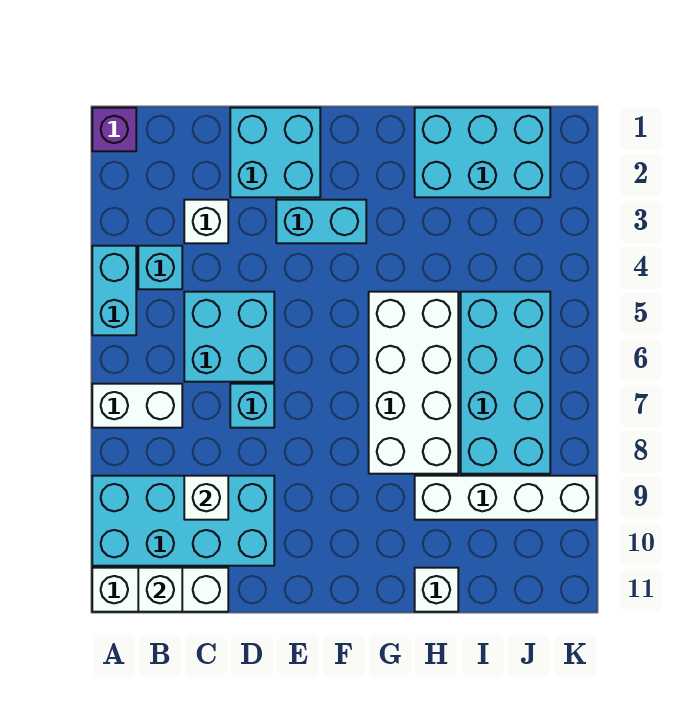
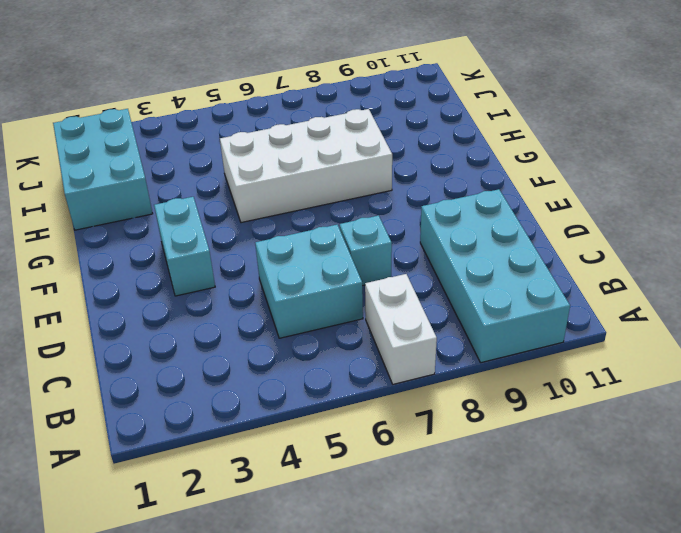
none -> purple brick A1 level 1
none -> cyan brick A4:A5 level 1
none -> white brick A11:C11 level 1

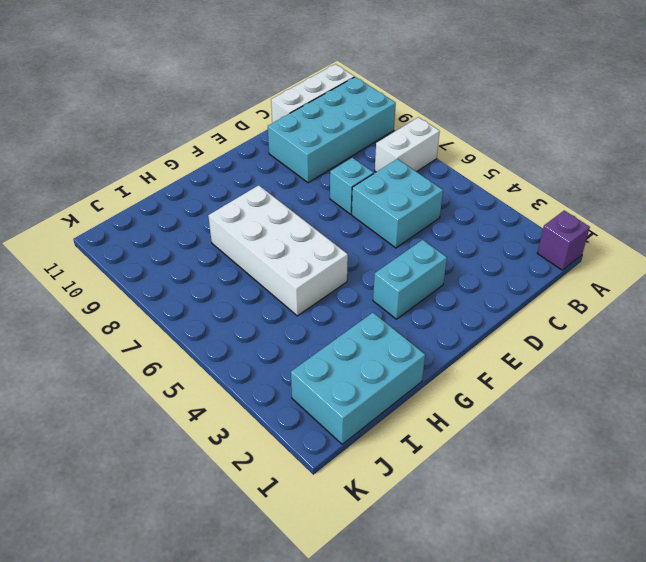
none -> cyan brick A4:A5 level 1
none -> cyan brick B4 level 1
none -> white brick C3 level 1

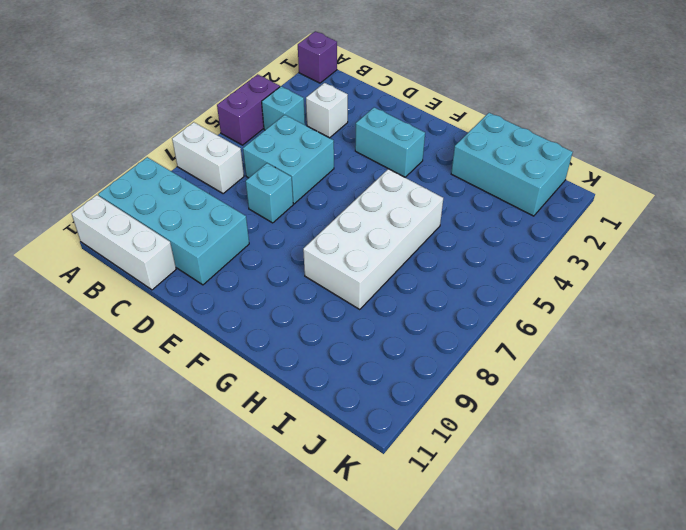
purple brick A4:A5 level 1 -> cyan brick A4:A5 level 1
none -> cyan brick D1:E2 level 1
none -> white brick H9:K9 level 1
none -> white brick H11 level 1

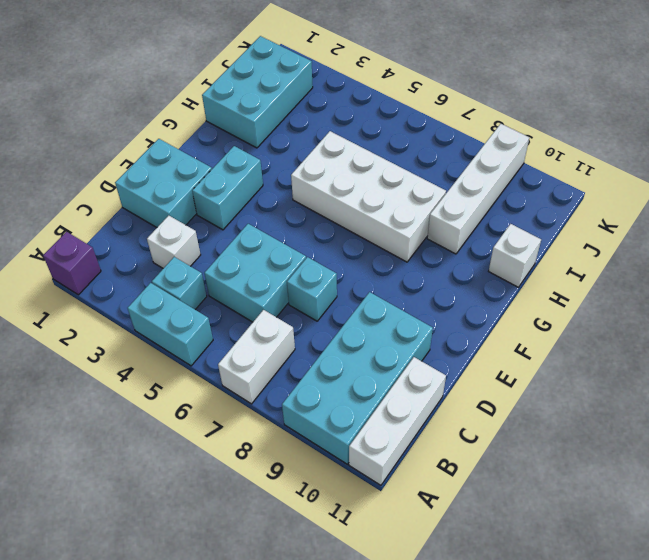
none -> cyan brick I5:J8 level 1
none -> white brick B11 level 2
none -> white brick C9 level 2

